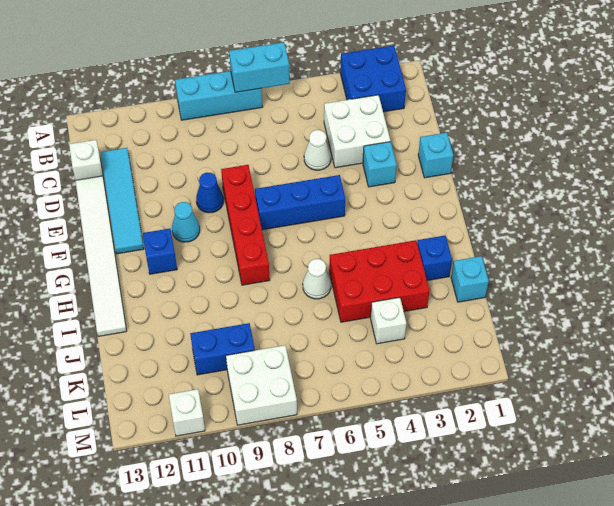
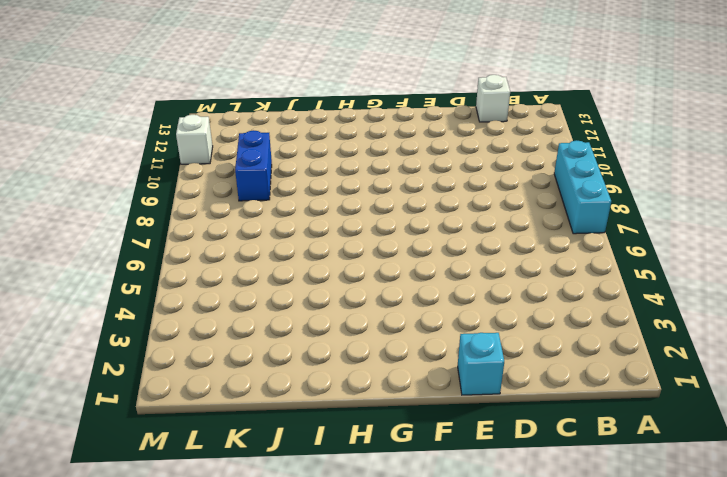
none -> blue brick A2:B3 level 1
none -> white brick C3:D4 level 1
none -> cyan tile C12:F12 level 1

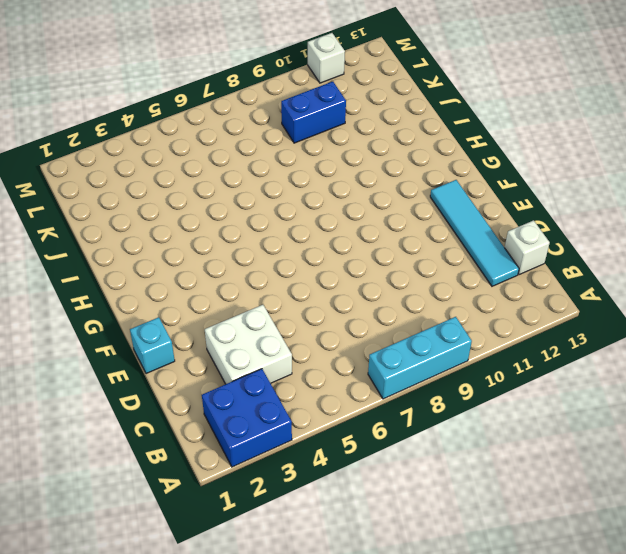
none -> white cone D5 level 1
none -> white tile D13:I13 level 1
none -> cyan brick E3 level 1

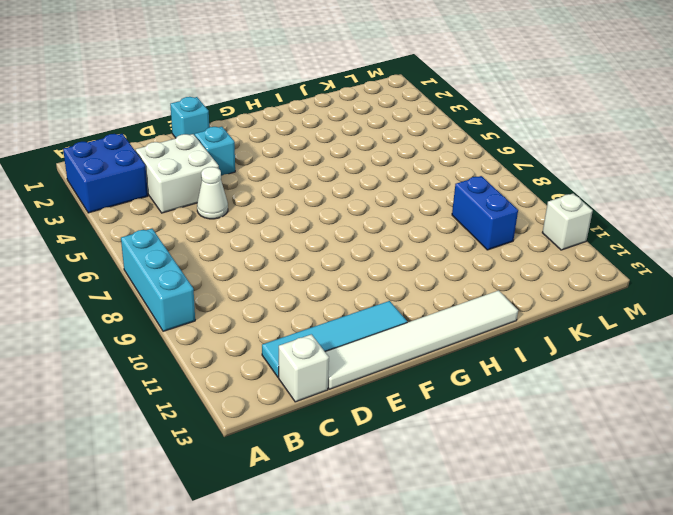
none -> red brick E8:H8 level 1
none -> blue cone E9 level 1
none -> blue brick F5:F7 level 1

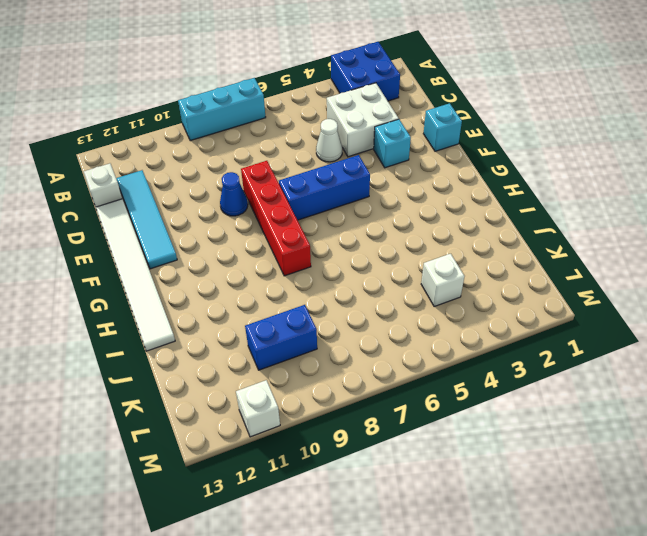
none -> cyan cone F10 level 1
none -> blue brick G11 level 1
none -> blue brick I2 level 1

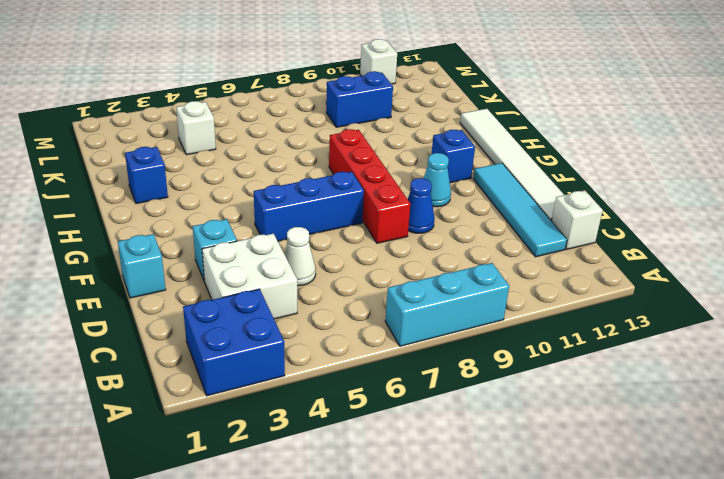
none -> red brick I3:J5 level 1
none -> white cone I6 level 1
none -> cyan brick J1 level 1

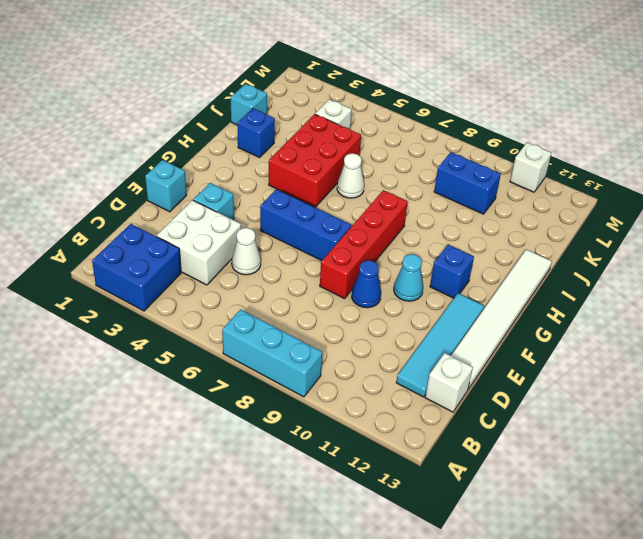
red brick H4:J5 level 1 -> red brick I3:J5 level 1
none -> white brick L8:M9 level 1
none -> cyan brick A6:A7 level 2

